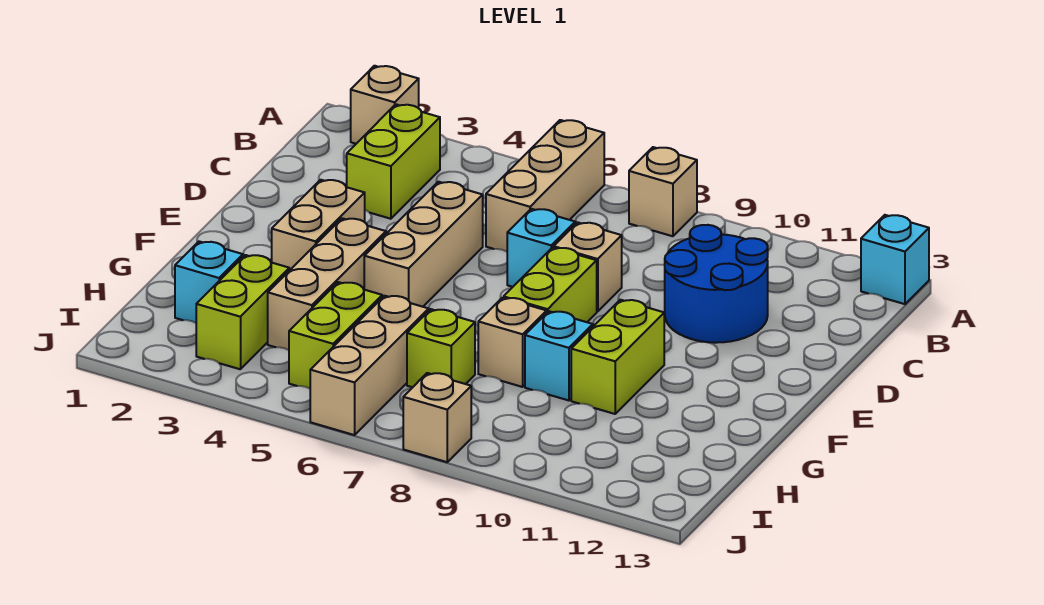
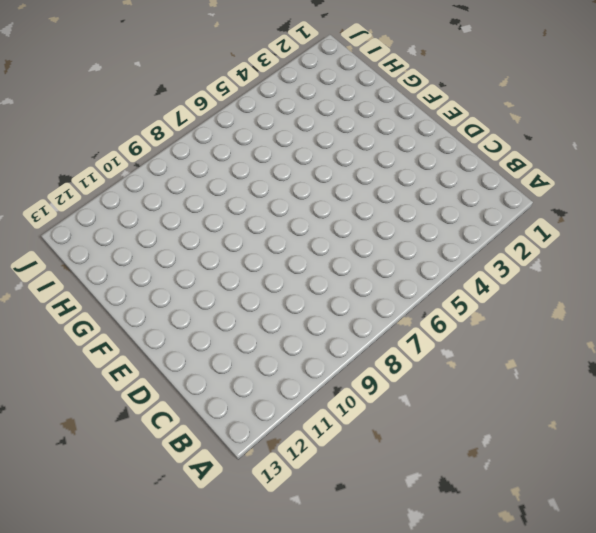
none -> tan brick A2 level 1
none -> tan brick A6:C6 level 1
none -> tan brick A8 level 1

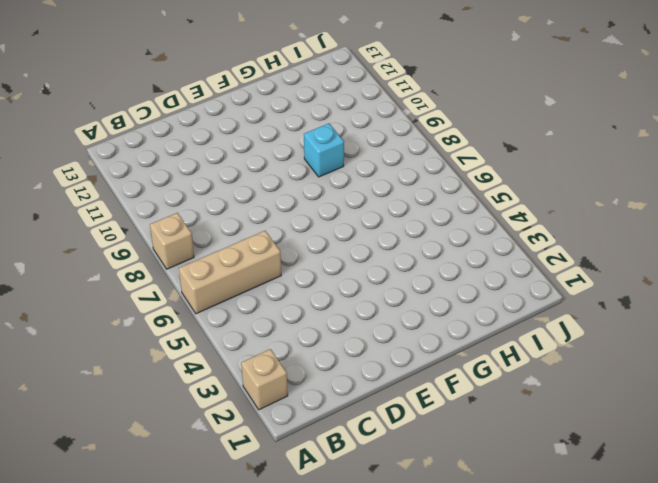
none -> cyan brick A13 level 1
none -> lime brick B3:C3 level 1
none -> blue round brick C10:D11 level 1

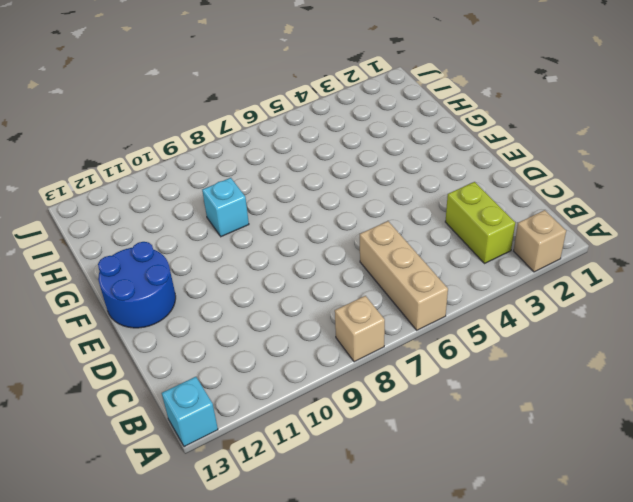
blue round brick E12:F13 level 1 -> blue round brick C10:D11 level 1
none -> tan brick D5:F5 level 1
none -> cyan brick D7 level 1
none -> tan brick D8 level 1

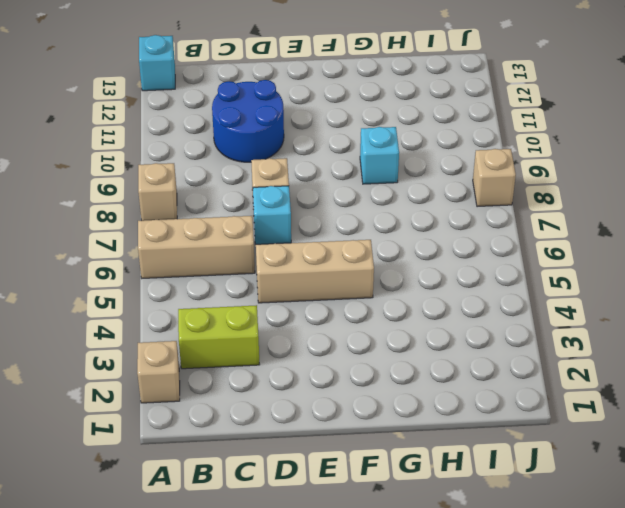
none -> tan brick E3:F3 level 1
none -> lime brick E8:F8 level 1
none -> tan brick F4:H4 level 1

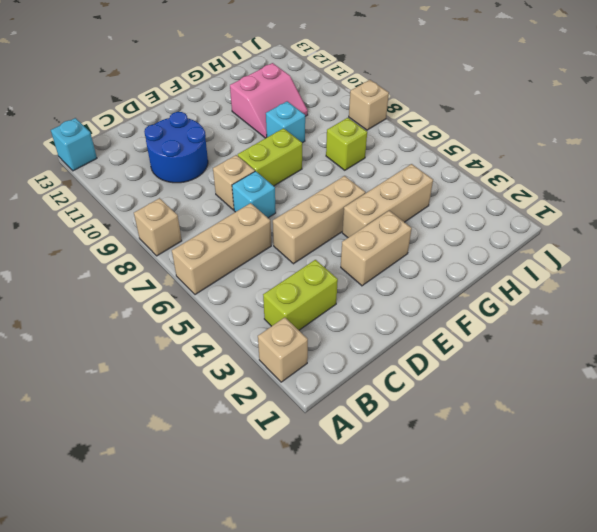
pink slope G10:H11 level 1 top 11 -> lime brick F10:G10 level 1
none -> tan brick G8 level 1
none -> cyan brick H2 level 1
none -> lime brick H3:I3 level 1

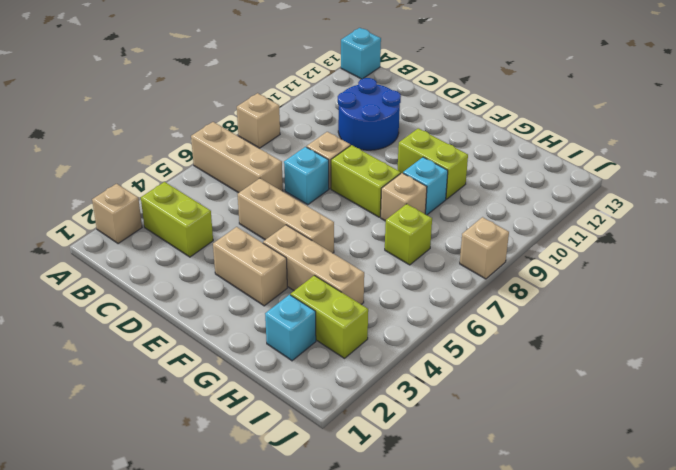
none -> lime brick H5:I5 level 1
none -> tan brick H6:J6 level 1

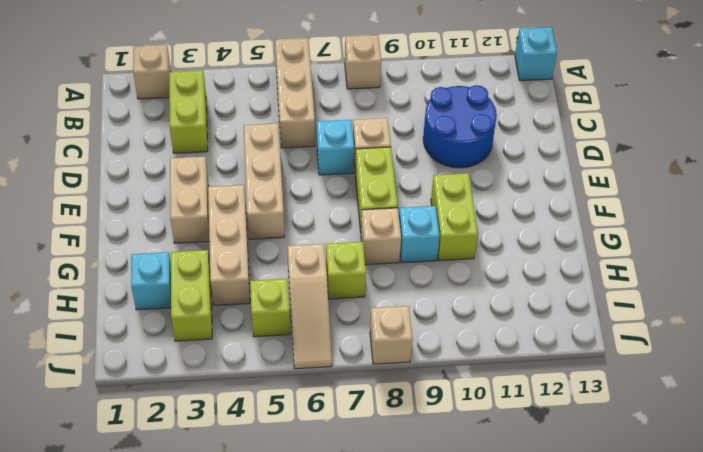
tan slope H6:J6 level 1 top H -> tan brick H6:J6 level 1
lime brick I5 level 1 -> lime brick H5:I5 level 1

